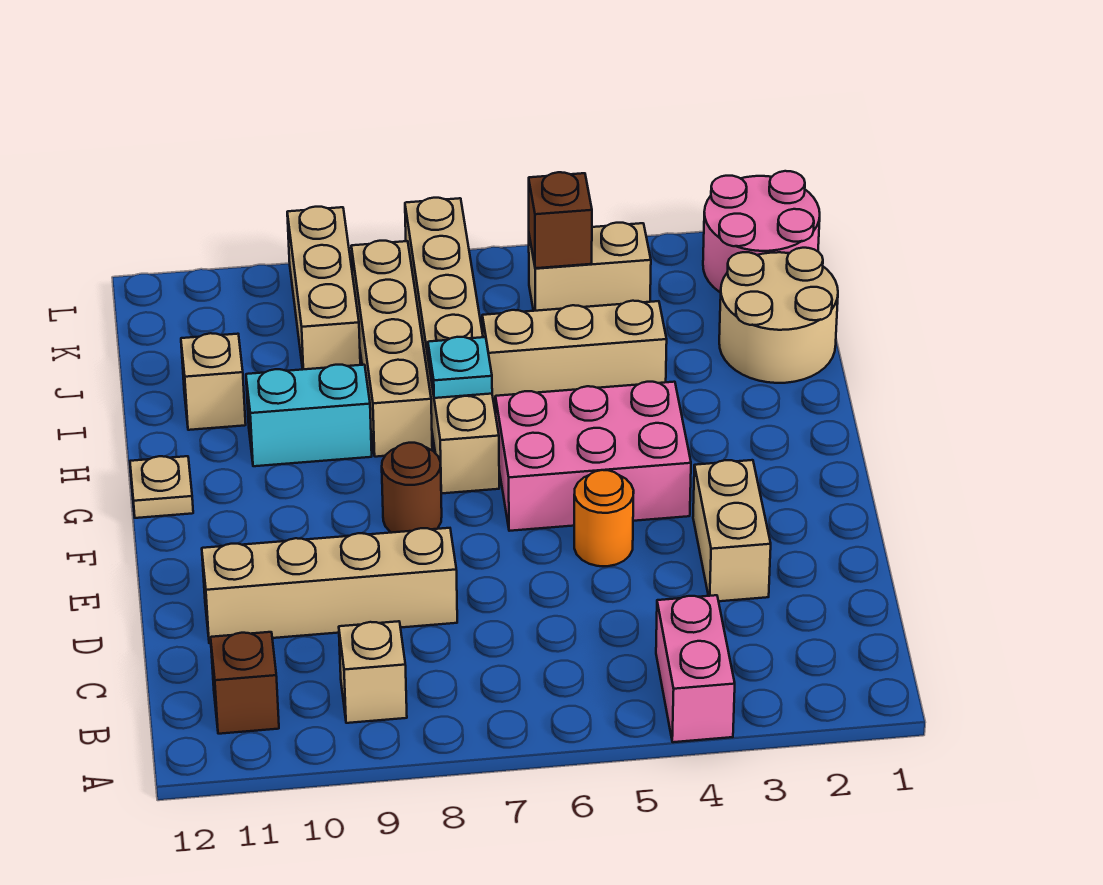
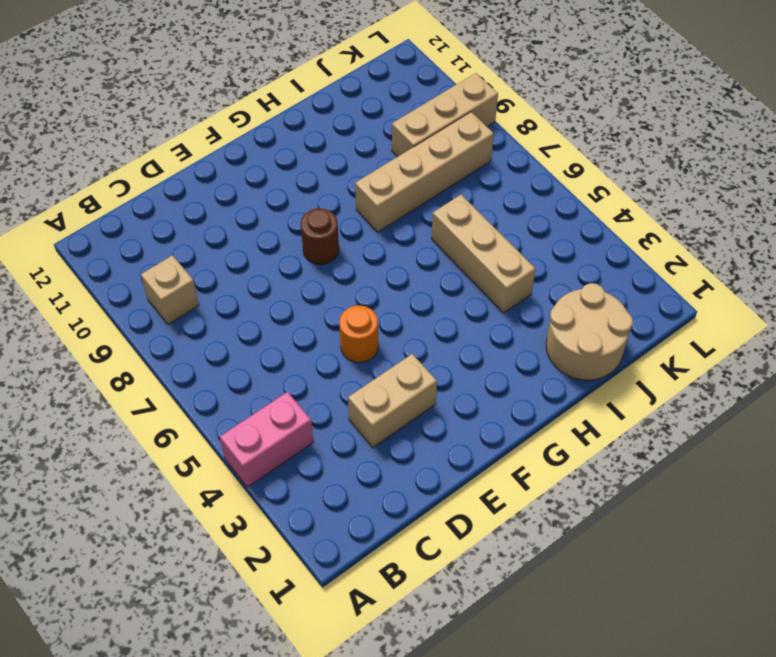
none -> brown brick B11 level 1
none -> tan brick D8:D11 level 1
none -> pink brick F4:G6 level 1

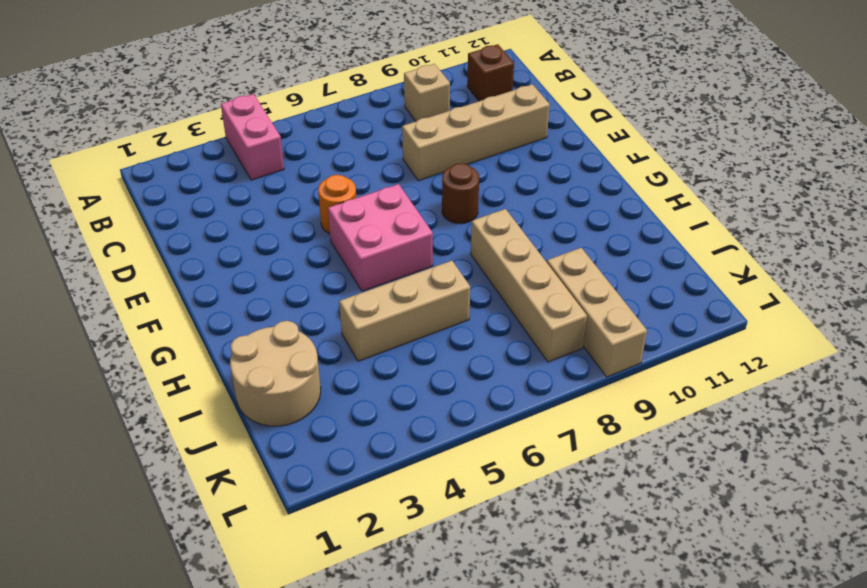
pink brick F5:G6 level 1 -> pink brick F4:G6 level 1
none -> tan brick D3:E3 level 1
none -> tan brick G7:L7 level 1
none -> tan plate G12 level 1

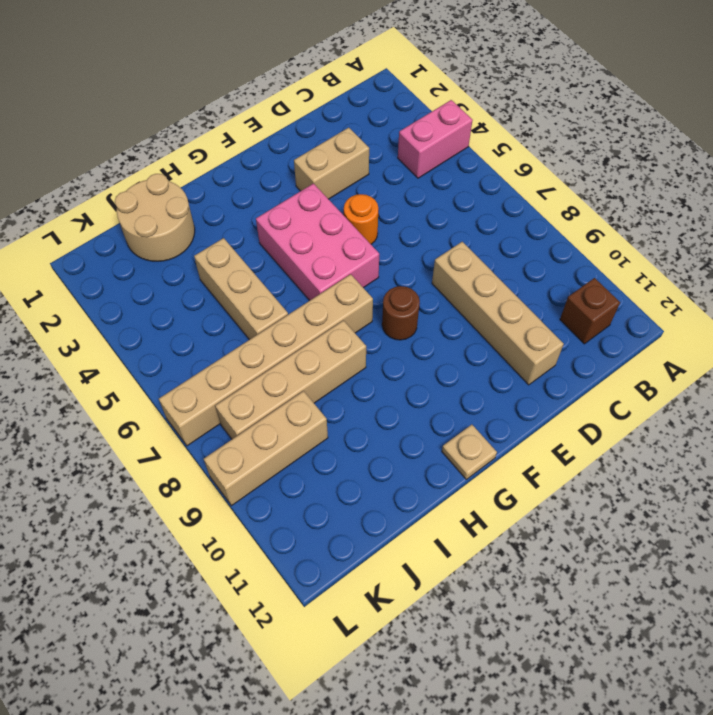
none -> tan brick B9 level 1
none -> cyan brick H9:H10 level 1
none -> tan brick I11 level 1

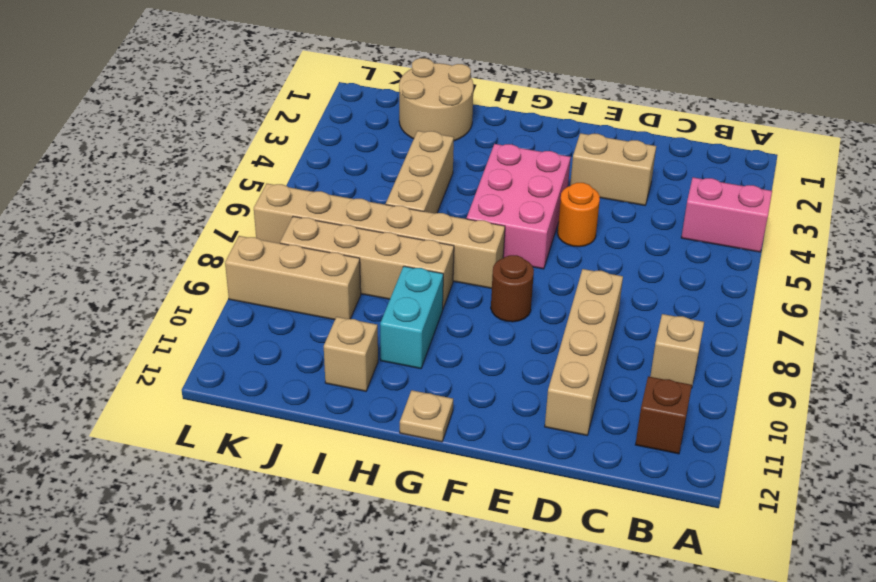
none -> pink round brick K1:L2 level 1
none -> tan brick K4:K5 level 1
none -> cyan plate H7 level 2

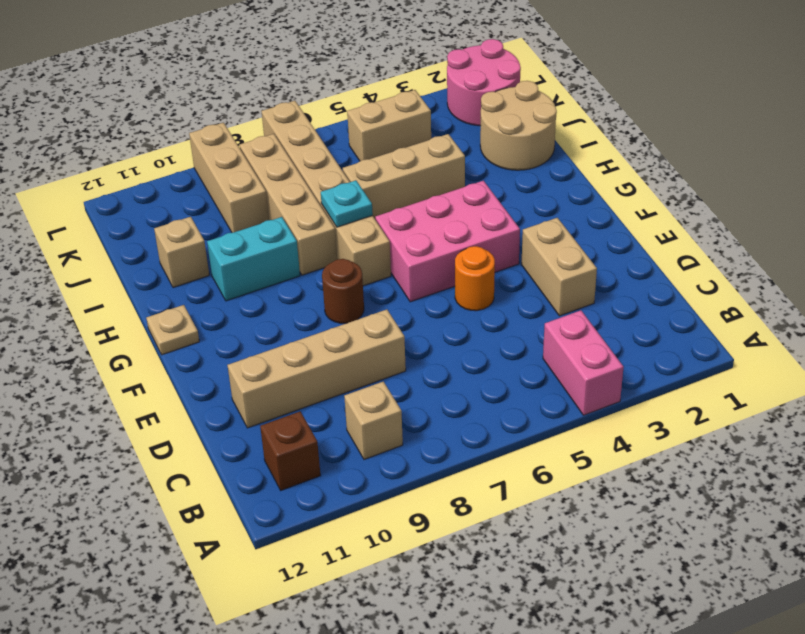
none -> brown brick K5 level 2

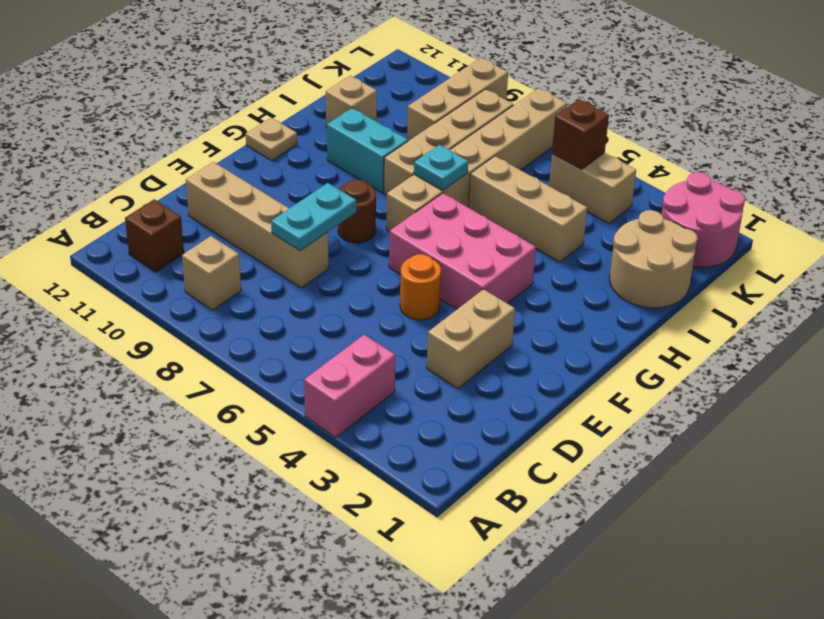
cyan plate D8:E8 level 2 -> none

